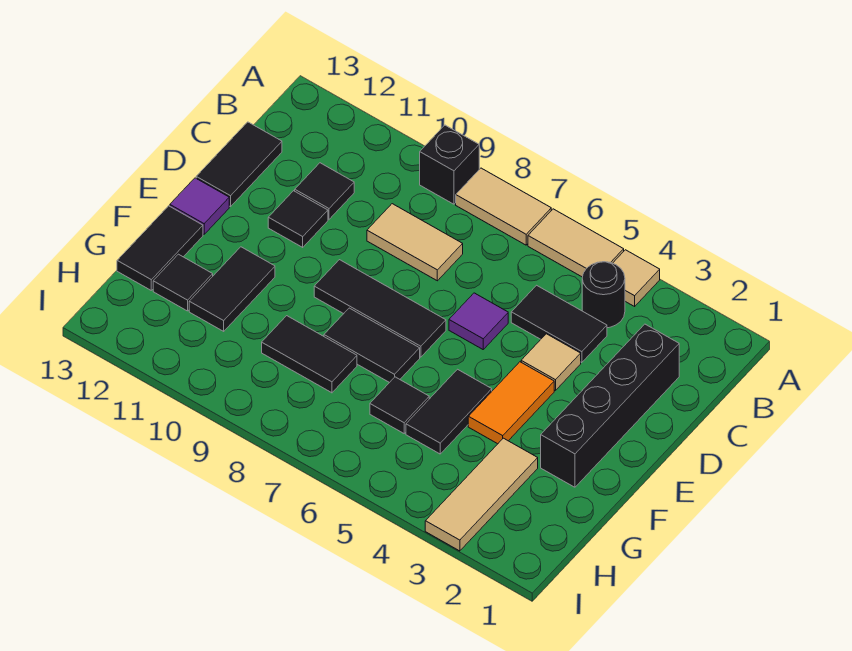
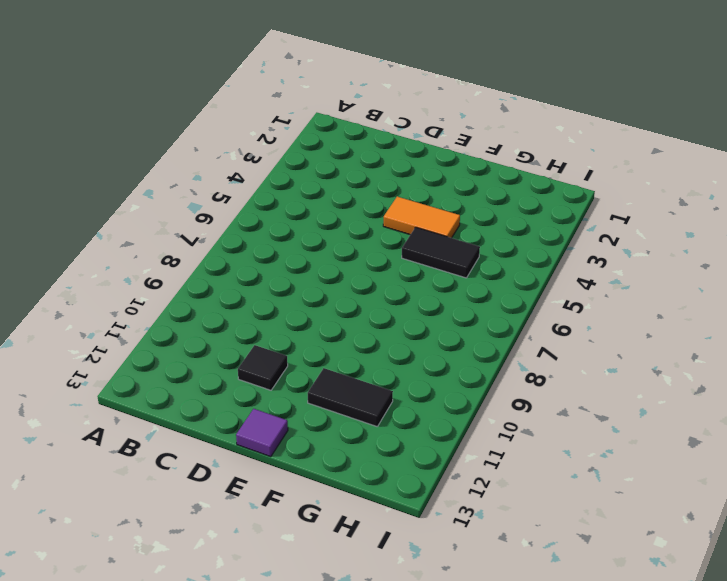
none -> tan tile A4 level 1
none -> tan tile A5:A6 level 1
none -> tan tile A7:A8 level 1

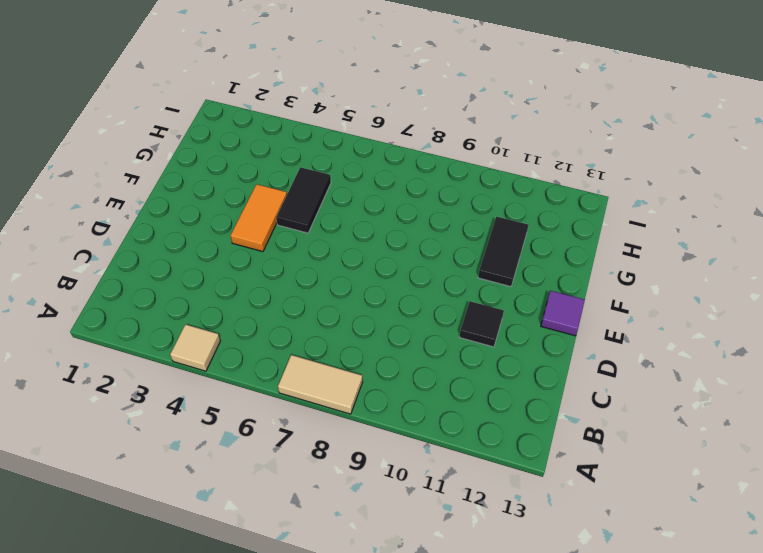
none -> tan tile A5:A6 level 1
none -> black brick A9 level 1
none -> black round brick B4 level 1

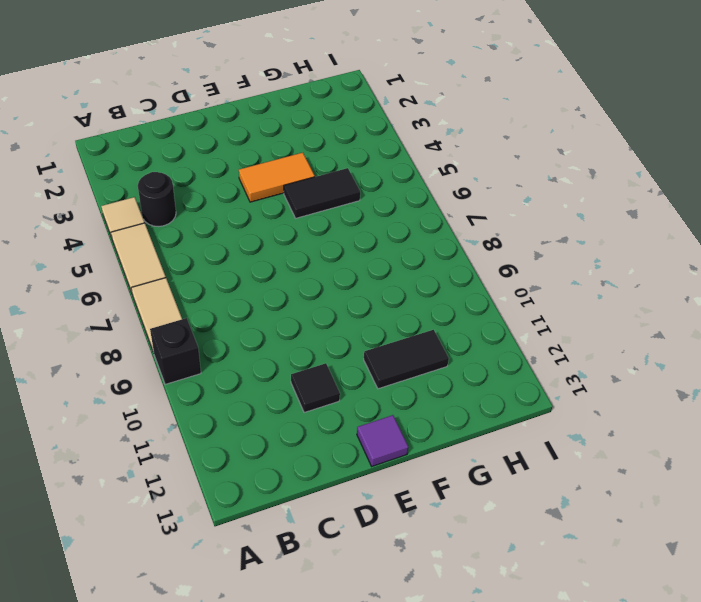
none -> black brick C2:F2 level 1
none -> black tile C4:C5 level 1
none -> tan tile C8:C9 level 1

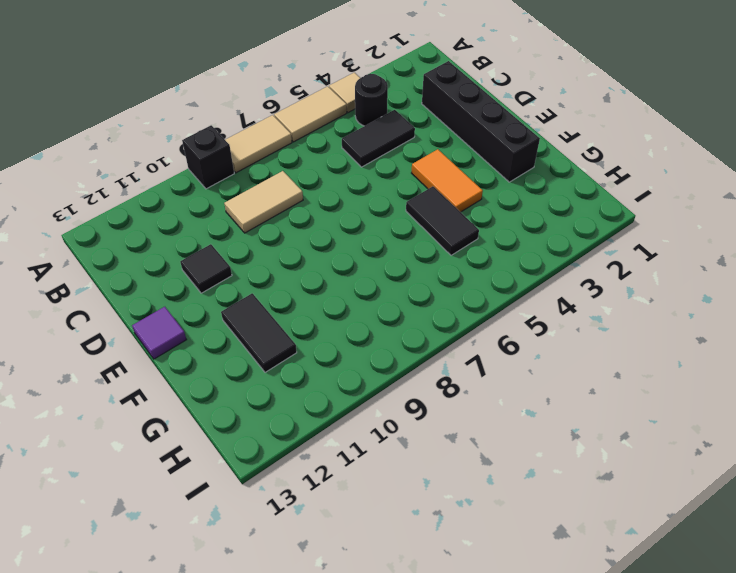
none -> black tile C11 level 1
none -> black tile C13:D13 level 1
none -> tan tile D4 level 1

